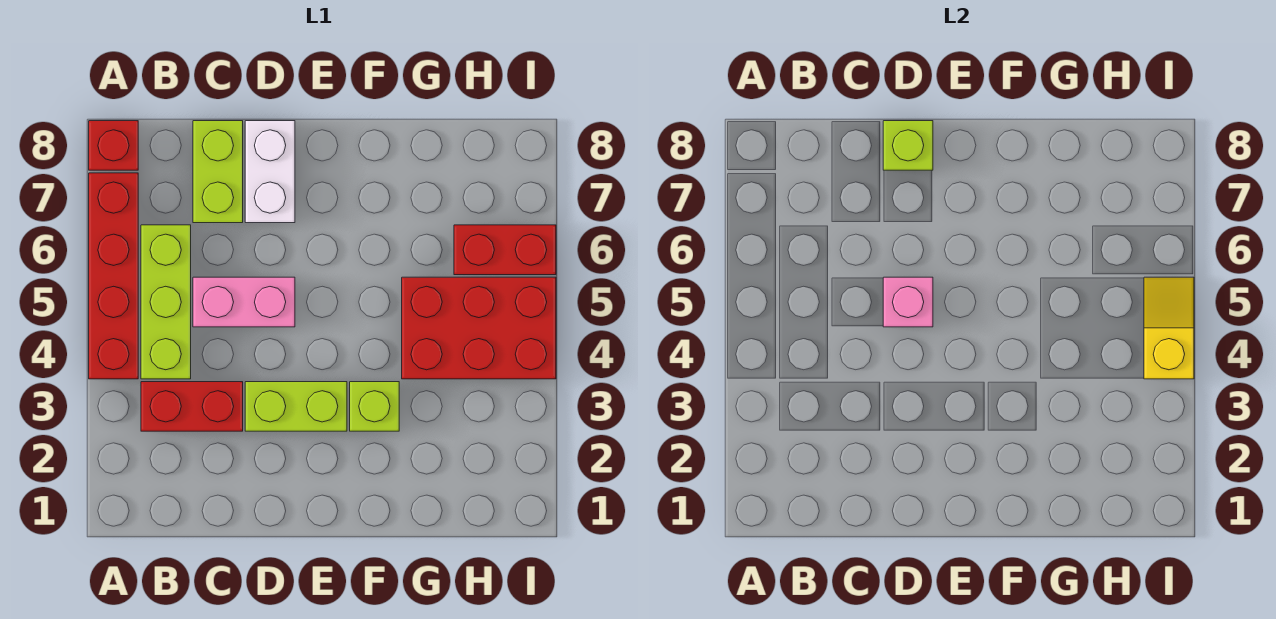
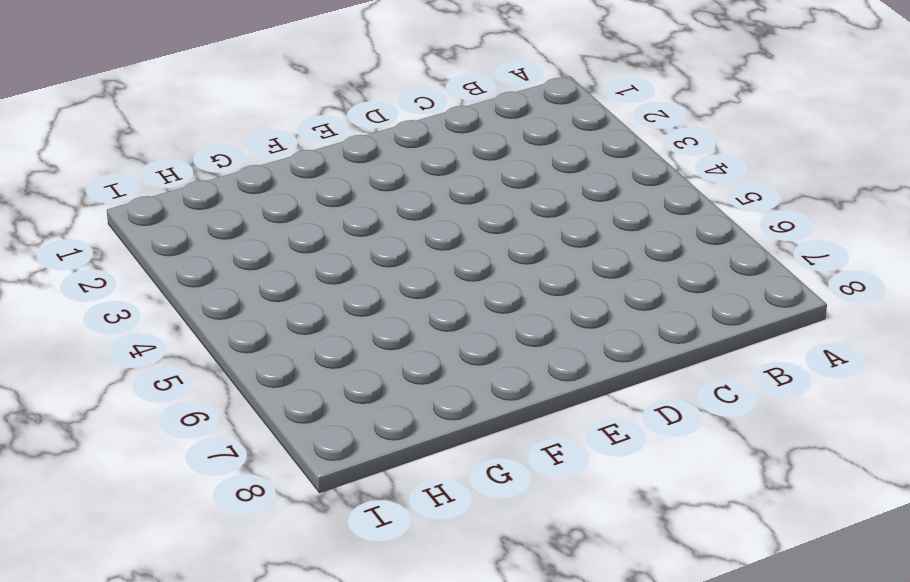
none -> red brick A4:A7 level 1
none -> red brick A8 level 1
none -> red brick B3:C3 level 1

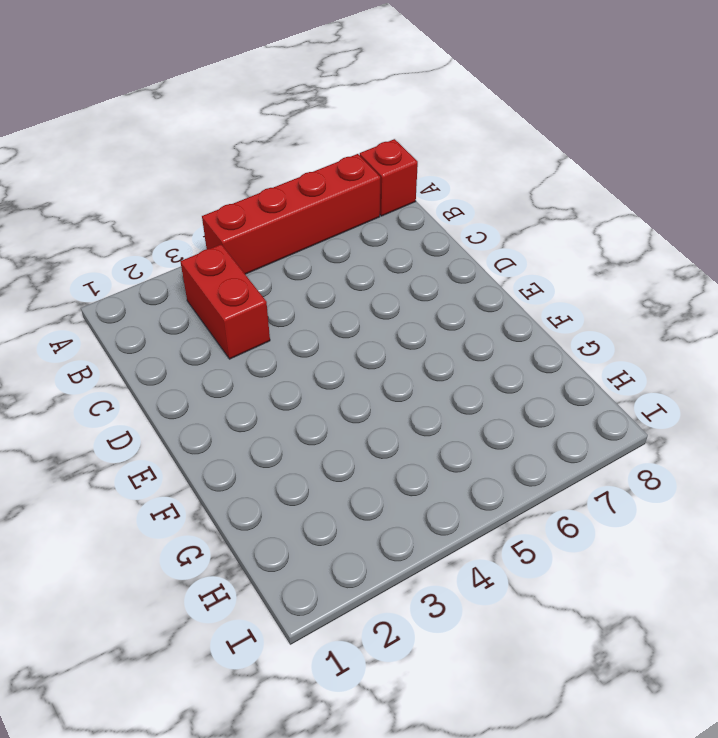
none -> lime brick B4:B6 level 1
none -> pink brick C5:D5 level 1
none -> lime brick C7:C8 level 1

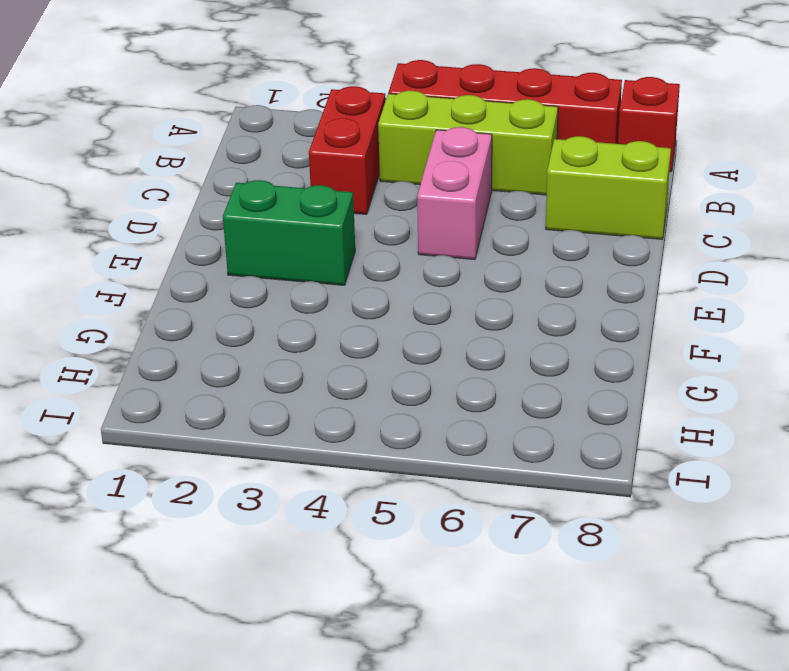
green brick E2:E3 level 1 -> lime brick D3:E3 level 1
none -> white brick D7:D8 level 1
none -> lime brick F3 level 1
none -> red brick G4:I5 level 1

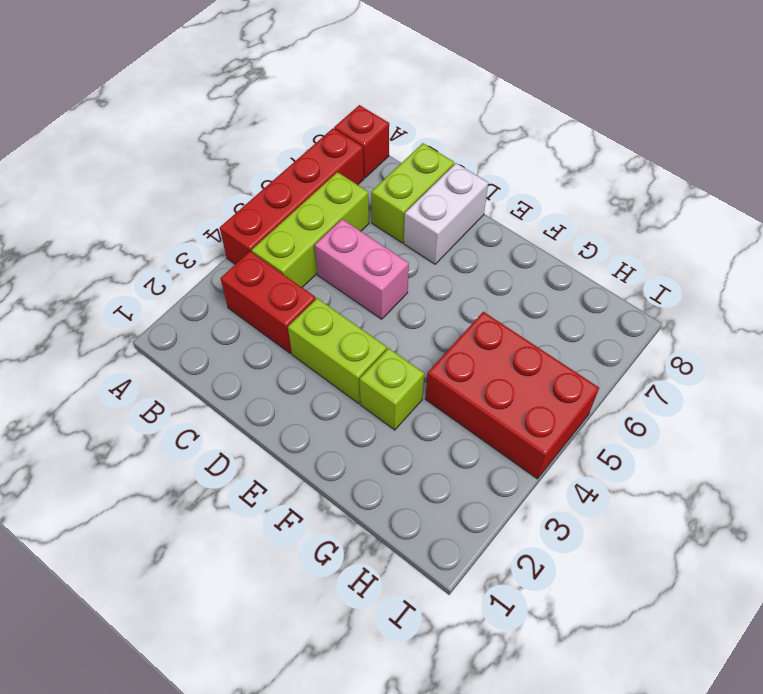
none -> red brick H6:I6 level 1
none -> pink brick D5 level 2
none -> lime brick D8 level 2

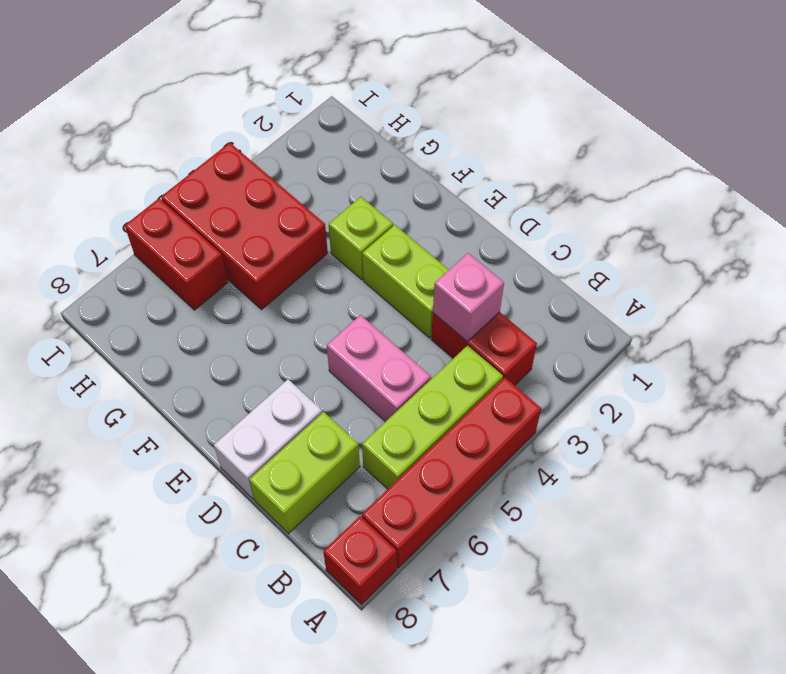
pink brick C3 level 2 -> pink brick D5 level 2
none -> lime brick D8 level 2
none -> yellow slope I4:I5 level 2 top 4

